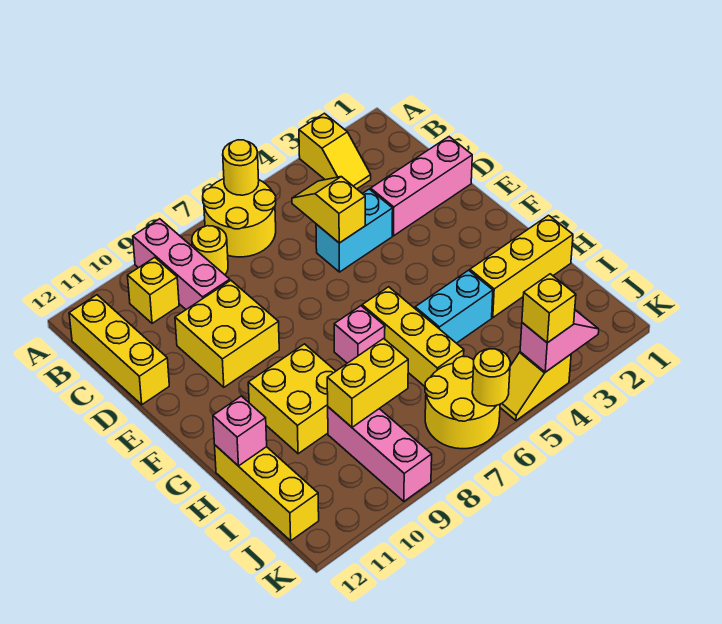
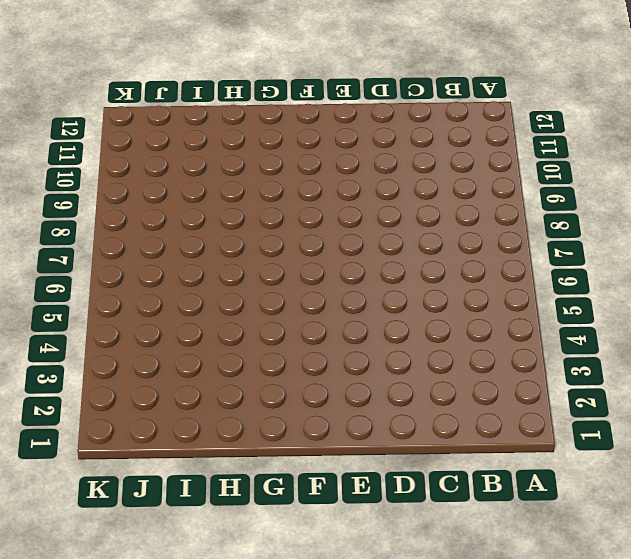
none -> yellow slope A3:B3 level 1 top A
none -> yellow round brick A6:B7 level 1
none -> pink brick A9:C9 level 1

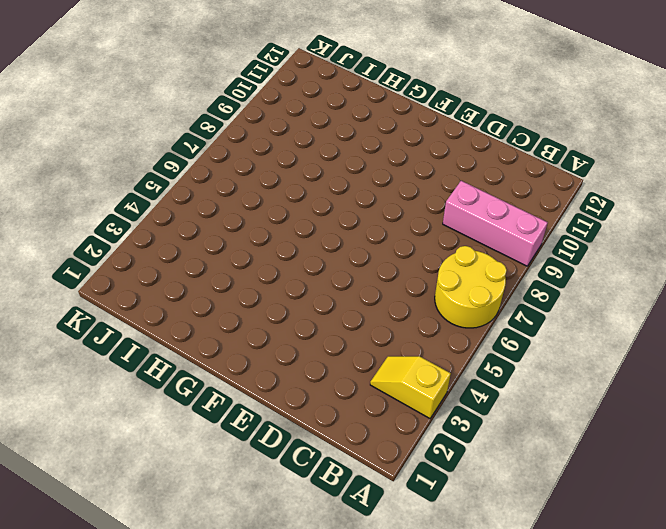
none -> yellow round brick B8 level 1
none -> yellow brick B10 level 1
none -> yellow brick B12:D12 level 1

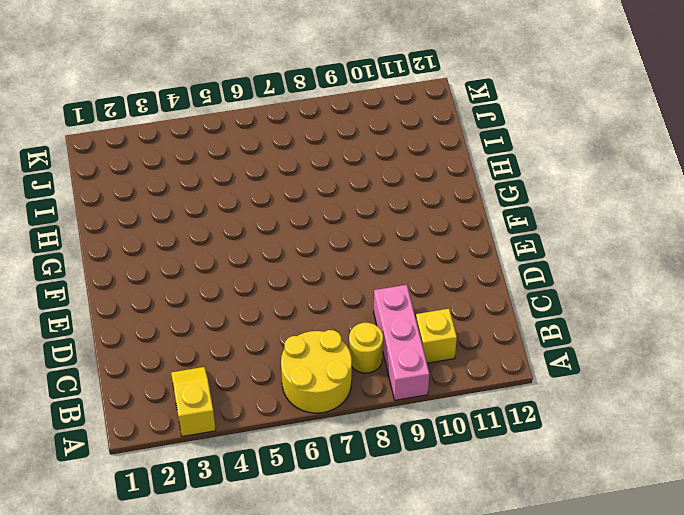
none -> yellow brick B12:D12 level 1
none -> pink brick D1:D3 level 1
none -> cyan brick D4:D5 level 1

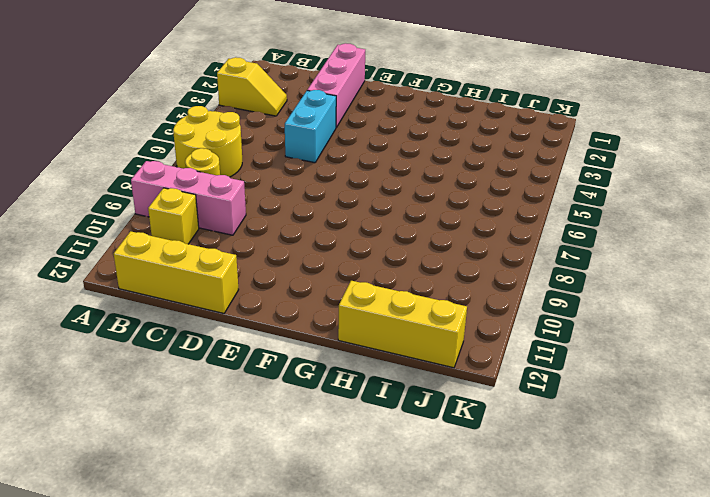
none -> yellow brick D9:E10 level 1
none -> yellow brick G6:I6 level 1
none -> pink brick G7 level 1

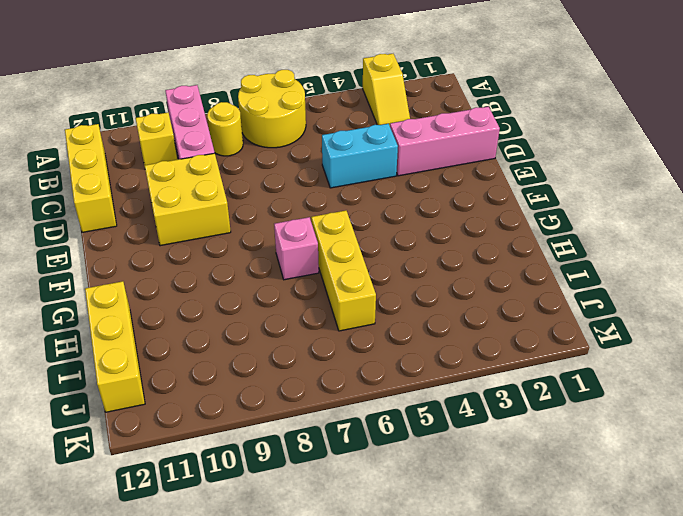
none -> yellow brick G9:H10 level 1
none -> yellow brick H1:H3 level 1
none -> cyan brick H4:H5 level 1

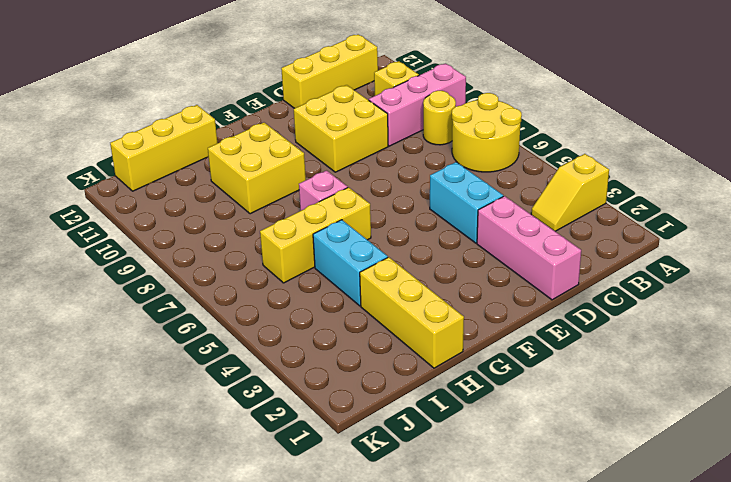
none -> pink brick I9:K9 level 1
none -> yellow round brick J6:K7 level 1
none -> yellow slope K4:K5 level 1 top 4

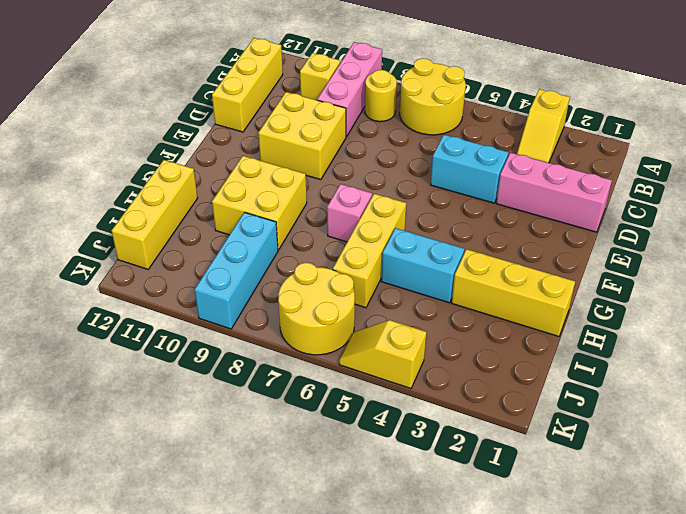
cyan brick I9:K9 level 1 -> pink brick I9:K9 level 1
none -> yellow round brick A6 level 2
none -> yellow slope C5:D5 level 2 top D
none -> pink brick H12 level 2

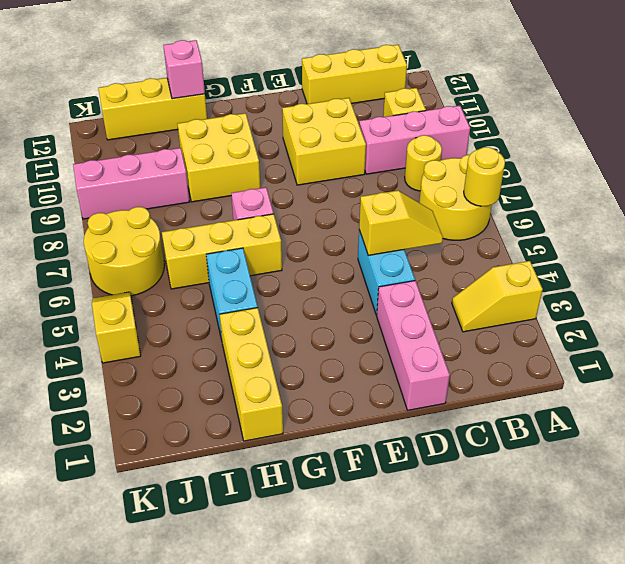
none -> yellow brick I8:I9 level 2
none -> pink slope K3:K4 level 2 top 4
none -> yellow round brick K6 level 2

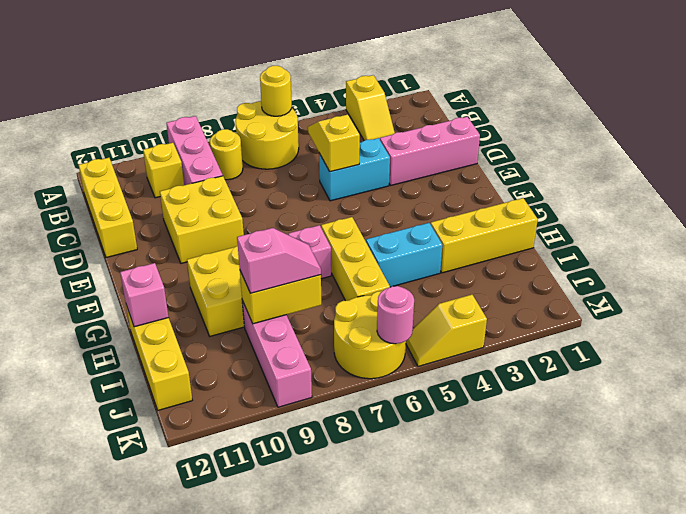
pink slope I8:I9 level 3 top 9 -> pink slope K3:K4 level 2 top 4
pink round brick K6 level 2 -> yellow round brick K6 level 2
none -> yellow brick K4 level 3

